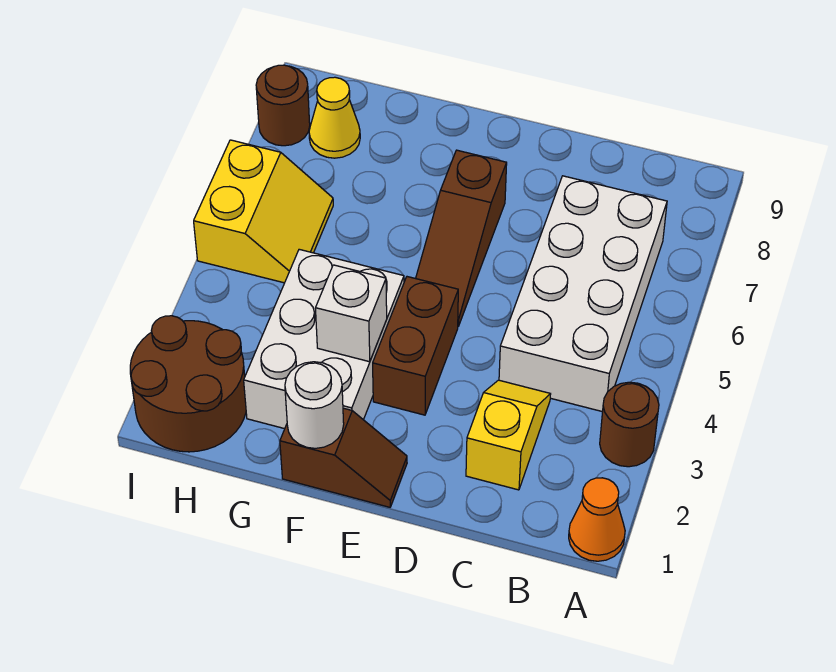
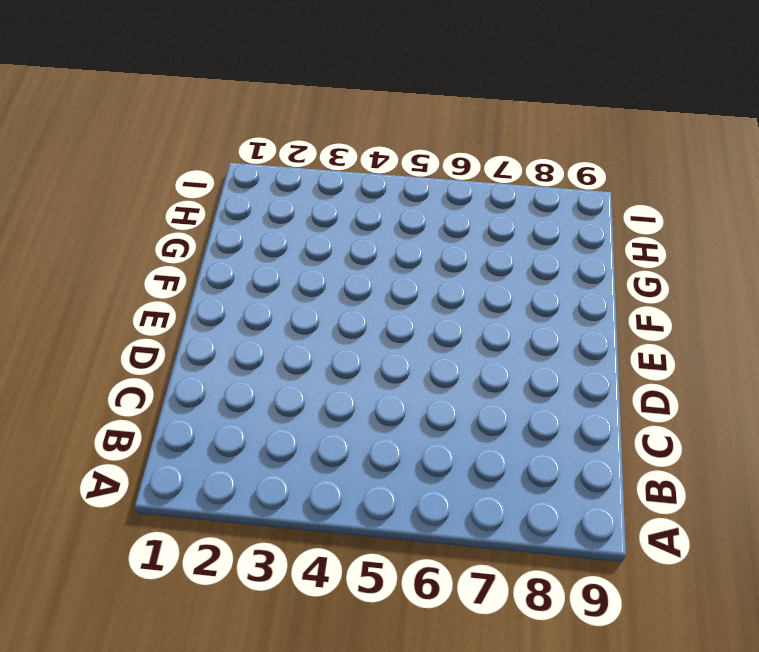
none -> orange cone A1 level 1
none -> brown round brick A3 level 1
none -> white brick B4:C7 level 1

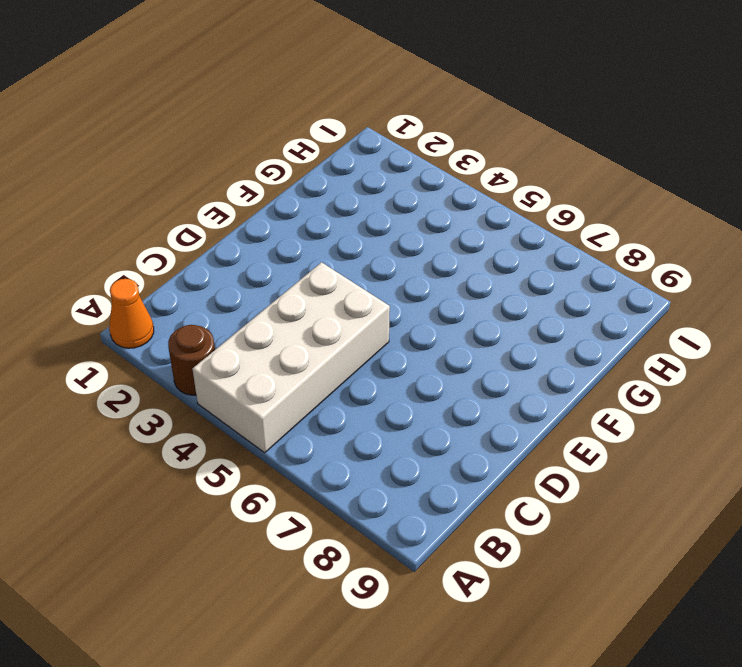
white brick A4:D5 level 1 -> white brick B4:C7 level 1
none -> yellow slope C2:C3 level 1 top 2
none -> brown slope E1:F1 level 1 top F
none -> brown brick E3:E4 level 1

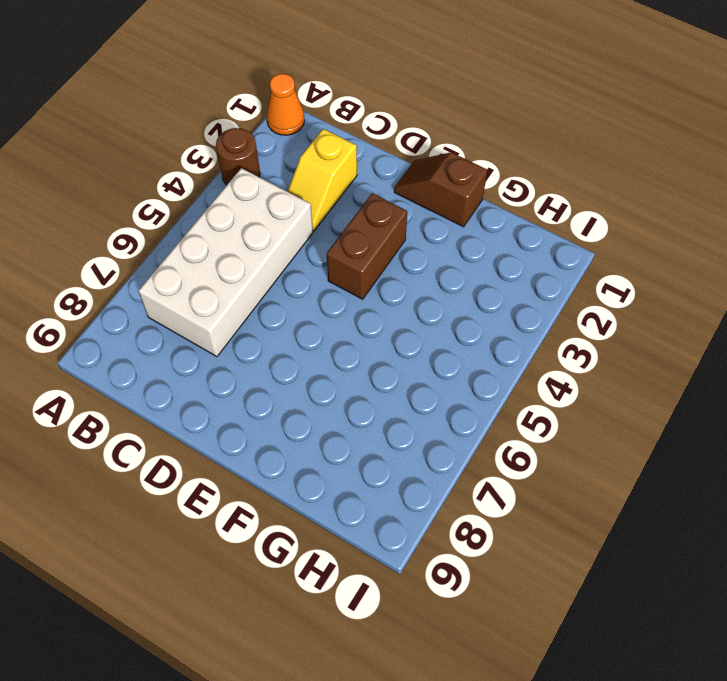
none -> brown slope E5:E7 level 1 top 7
none -> white brick F2:G4 level 1
none -> brown round brick H1:I2 level 1

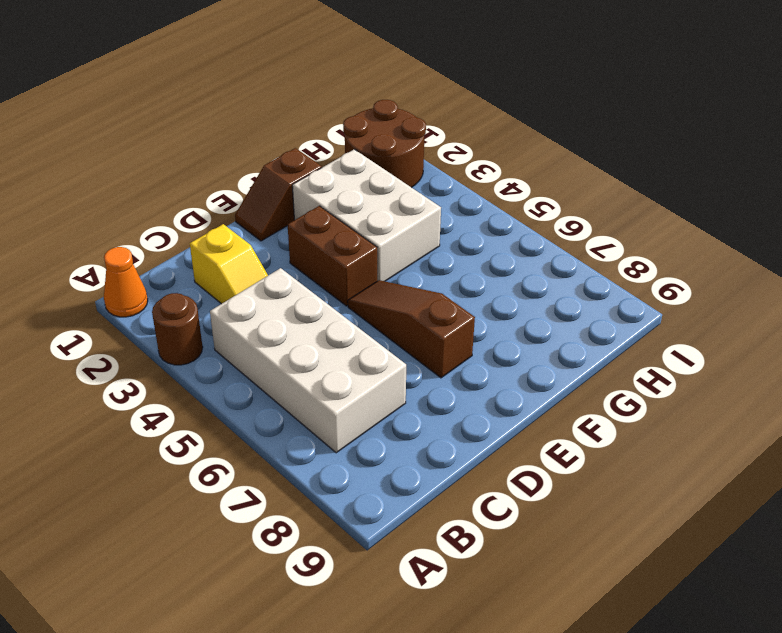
none -> yellow slope H5:I6 level 1 top I
none -> yellow cone H8 level 1
none -> brown round brick I8 level 1

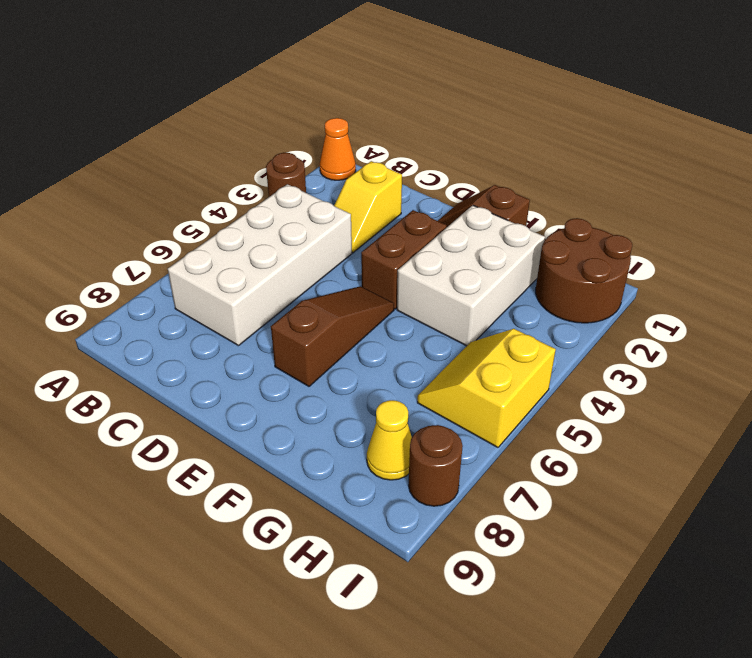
none -> white round brick F1 level 2
none -> white brick F3 level 2

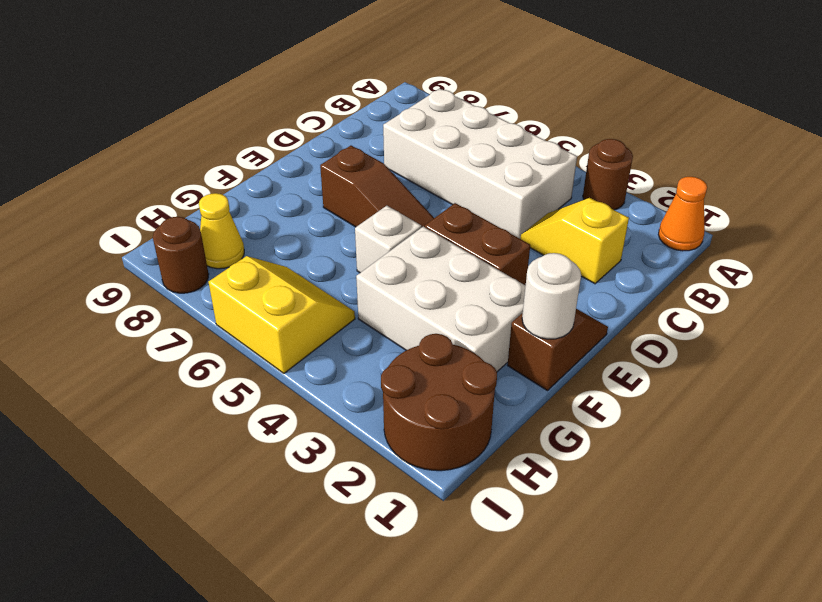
white brick F5 level 1 -> white brick F3 level 2

